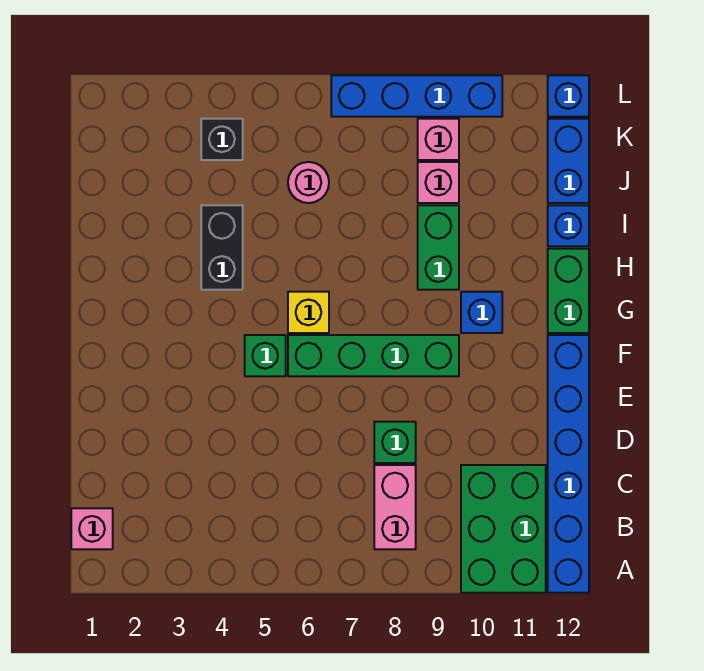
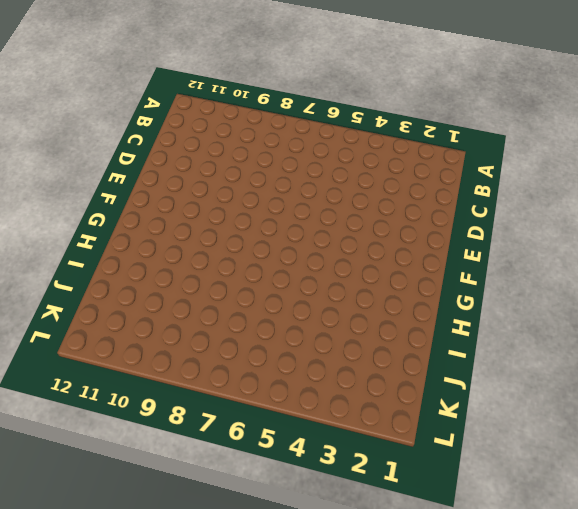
none -> green brick A10:C11 level 1
none -> blue brick A12:F12 level 1
none -> pink brick B1 level 1

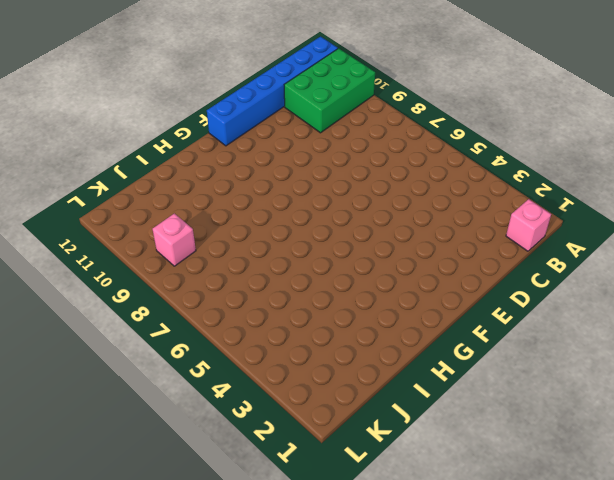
none -> pink brick B8:C8 level 1
none -> green brick D8 level 1
none -> green brick F5 level 1

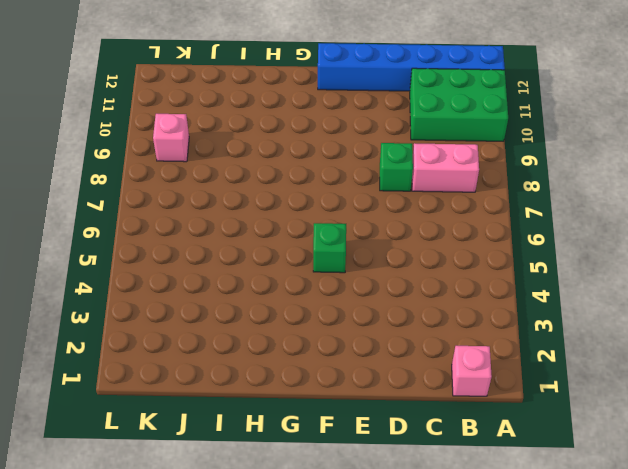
none -> green brick F6:F9 level 1
none -> yellow brick G6 level 1
none -> blue brick G10 level 1

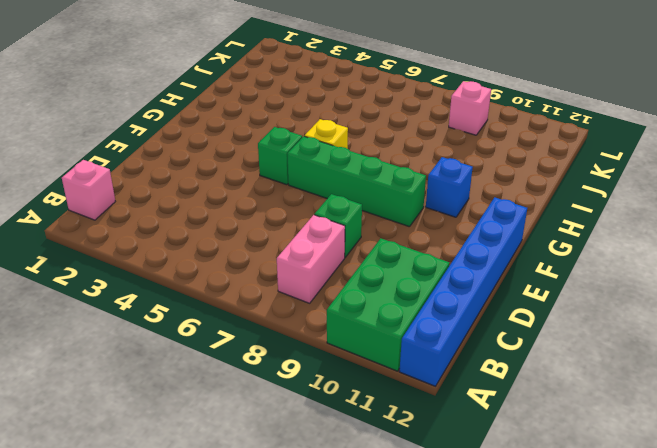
none -> green brick G12:H12 level 1
none -> black brick H4:I4 level 1
none -> green brick H9:I9 level 1

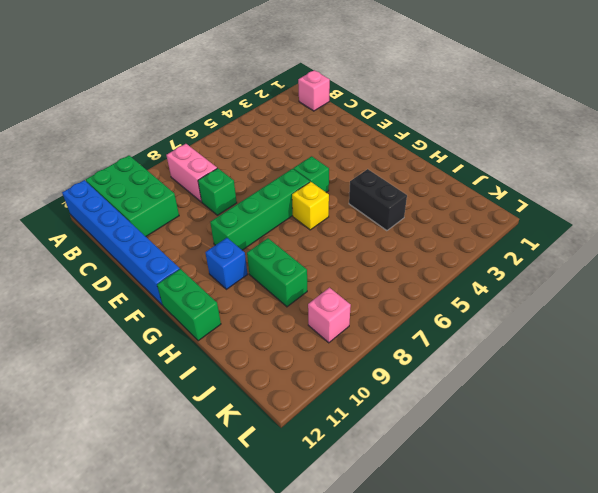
none -> blue brick I12 level 1
none -> pink round brick J6 level 1
none -> pink brick J9 level 1

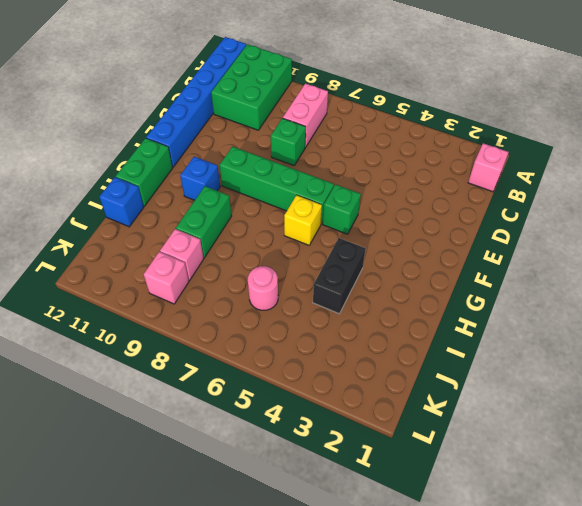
none -> blue brick J12:K12 level 1
none -> black brick K4 level 1
none -> blue brick L7:L10 level 1

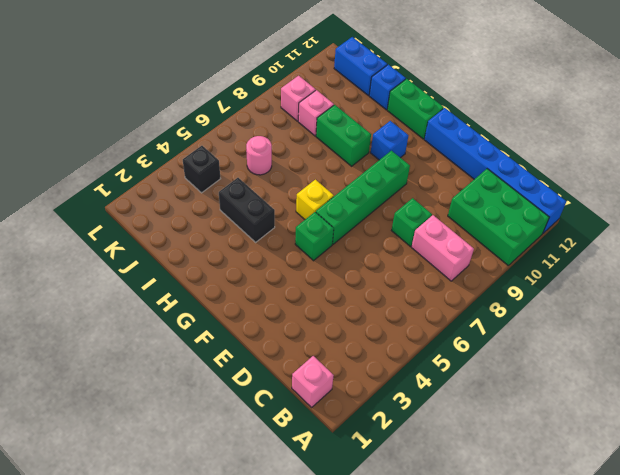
none -> blue brick L7:L10 level 1
none -> blue brick L12 level 1

